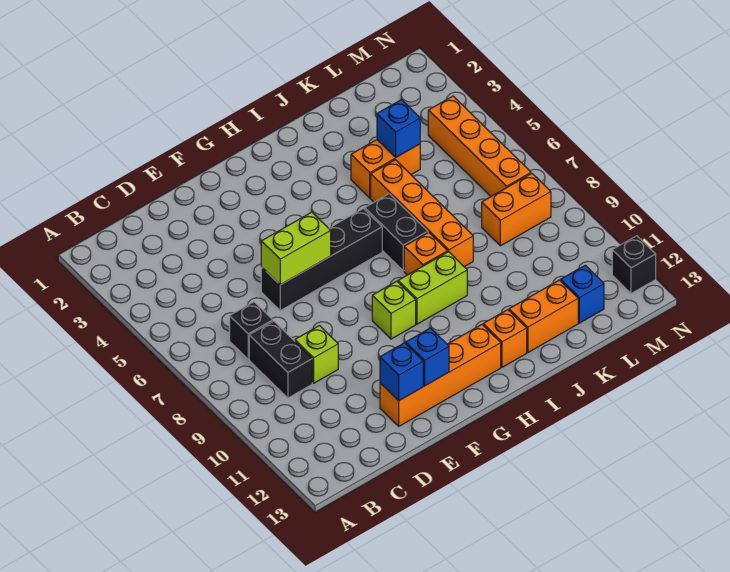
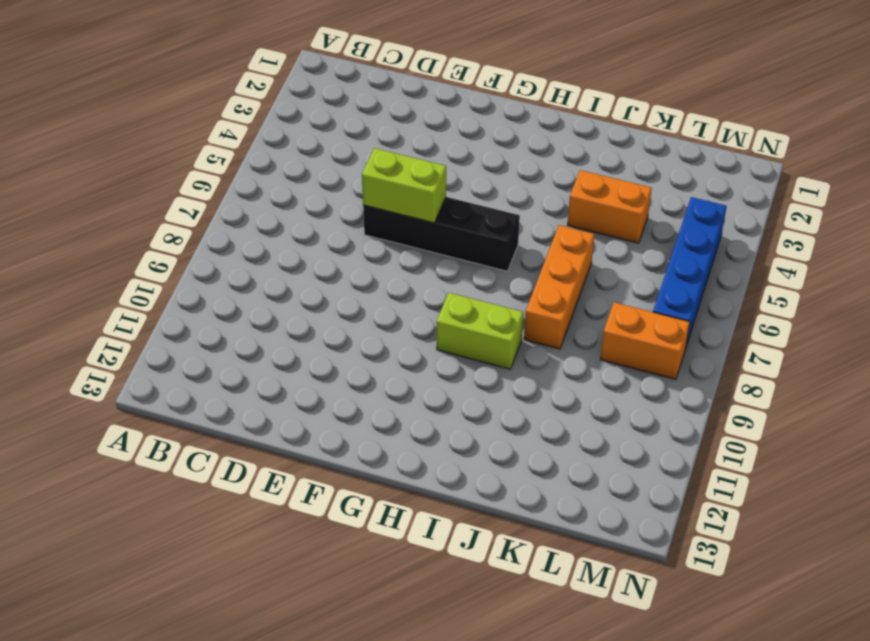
orange brick J6:J8 level 1 -> orange brick J5:J8 level 1
blue brick M4:M7 level 1 -> orange brick M4:M7 level 1
none -> black brick C7 level 1
none -> black brick C8:C9 level 1
none -> lime brick D9 level 1

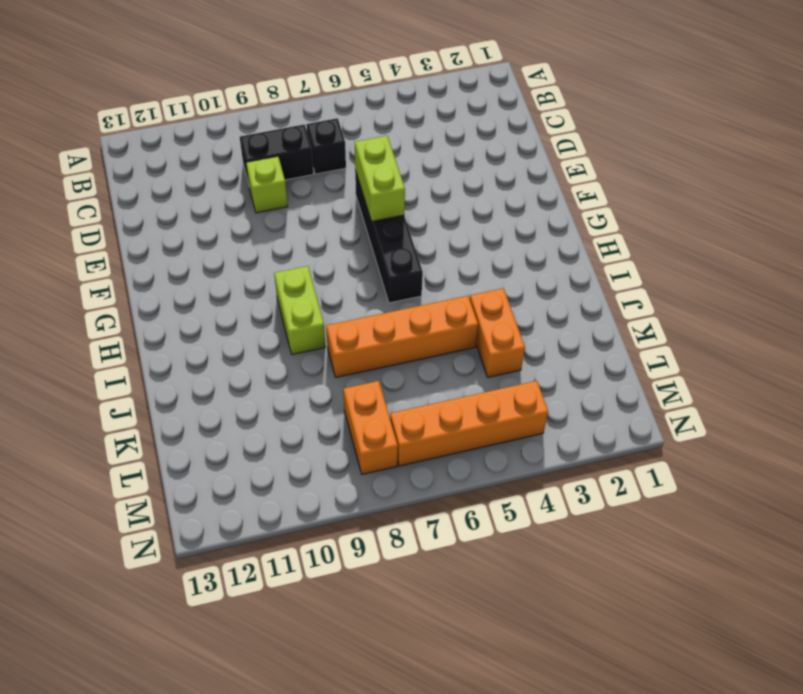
none -> orange brick E12:H12 level 1
none -> lime brick G9 level 1
none -> black brick I6:I7 level 1

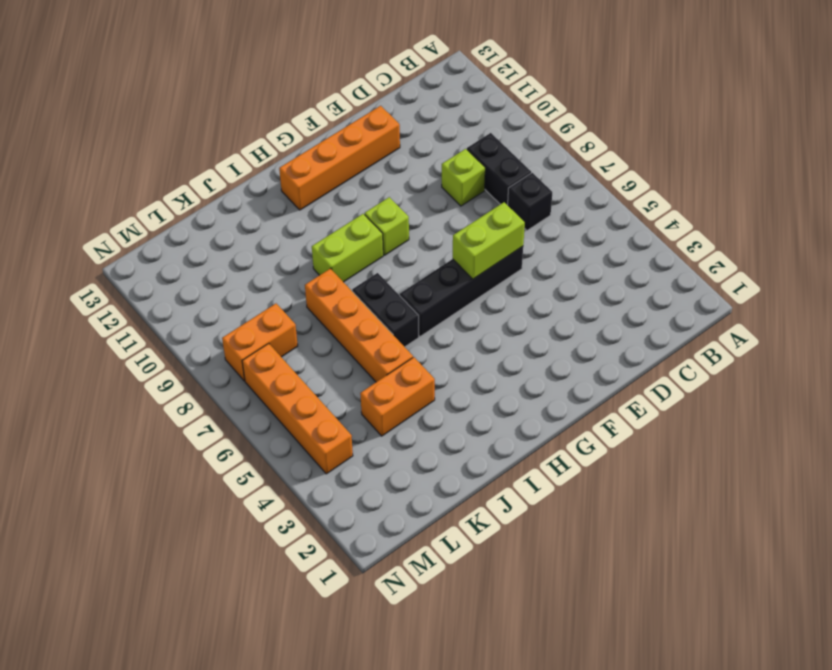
none -> orange brick I8 level 1
none -> orange brick I12 level 1
none -> orange brick J12:K12 level 1

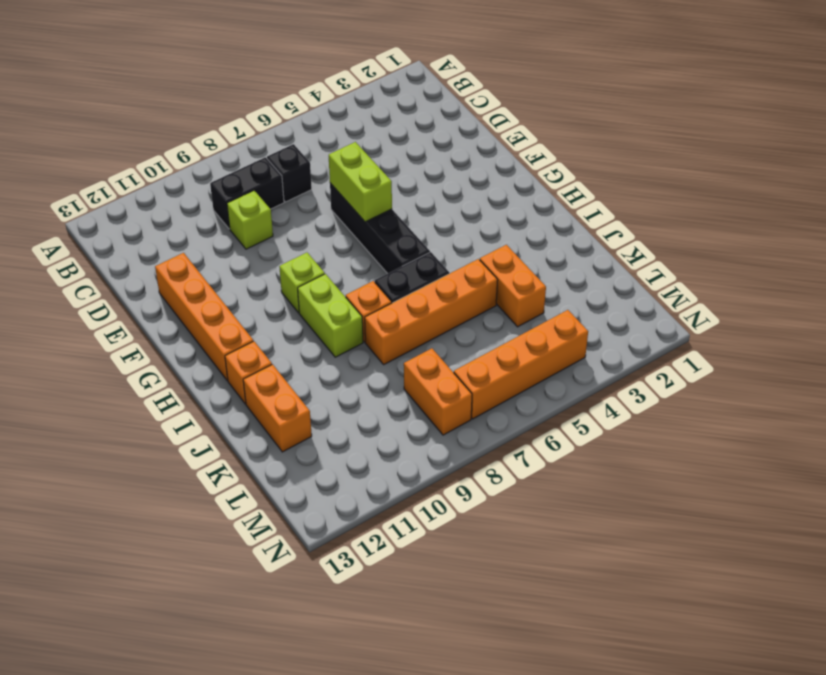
none -> blue brick L12 level 1
none -> black brick N12 level 1
none -> blue brick E12 level 2

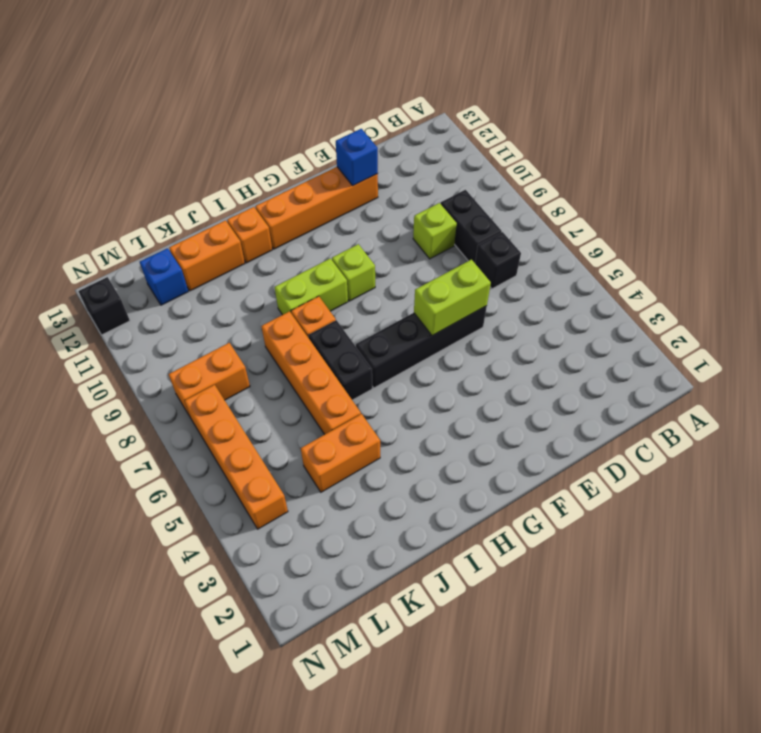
none -> blue brick F12 level 2
none -> blue brick K4 level 2

